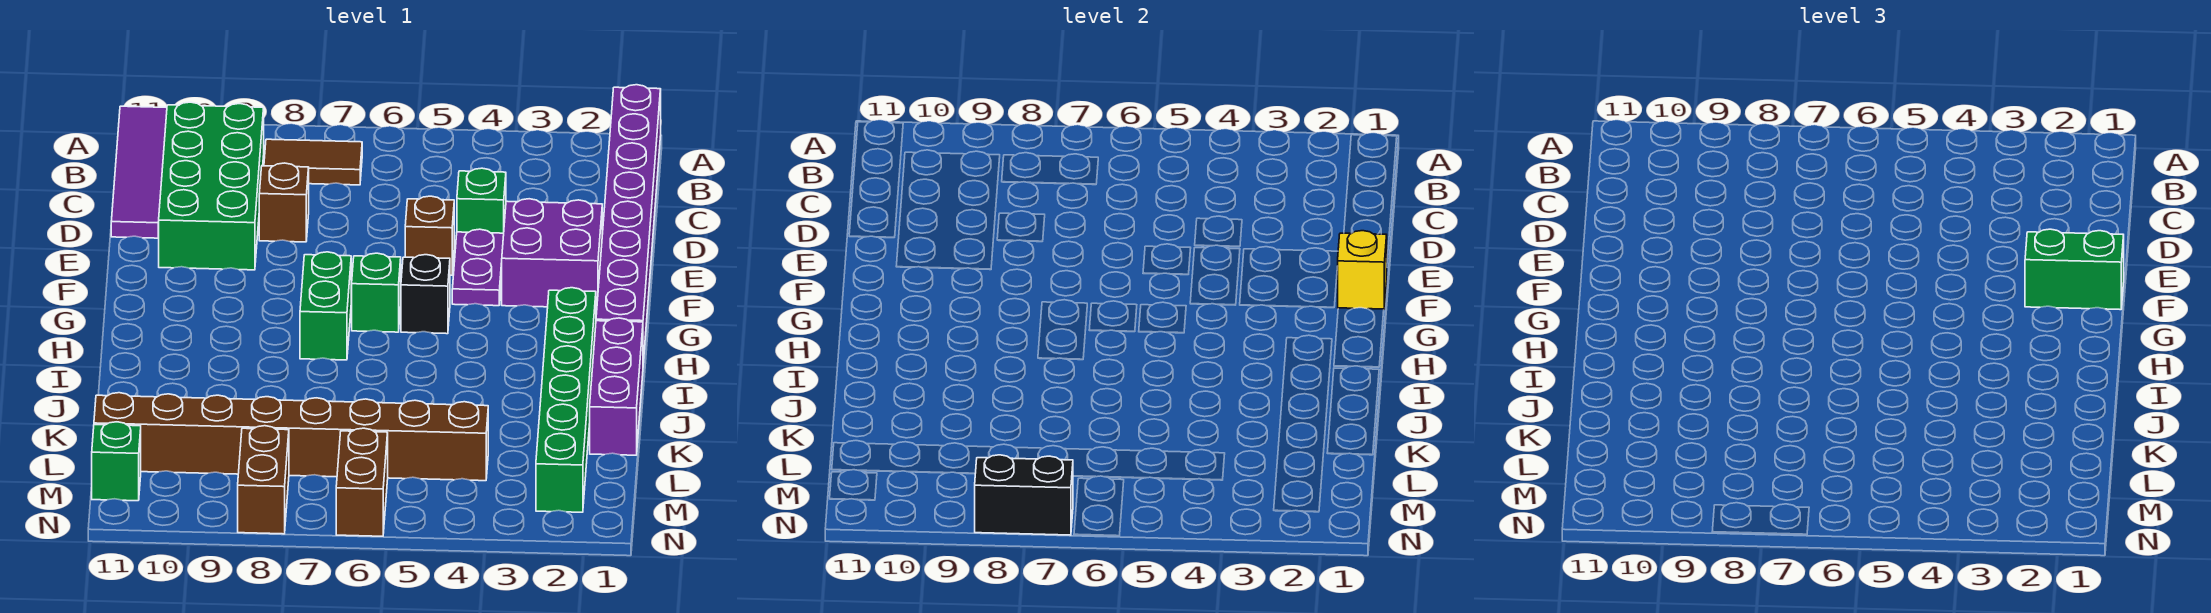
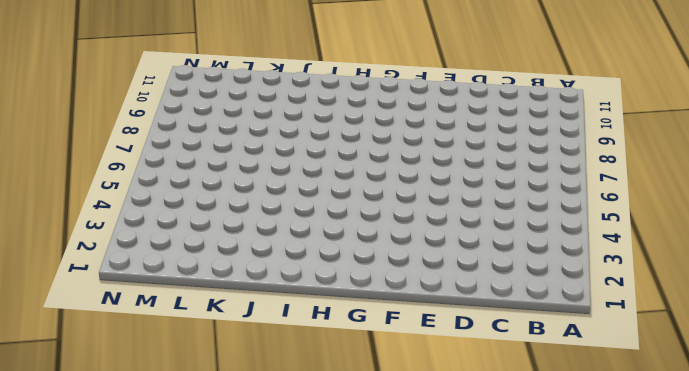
none -> purple brick A1:H1 level 1
none -> purple tile A11:D11 level 1
none -> brown tile B7:B8 level 1

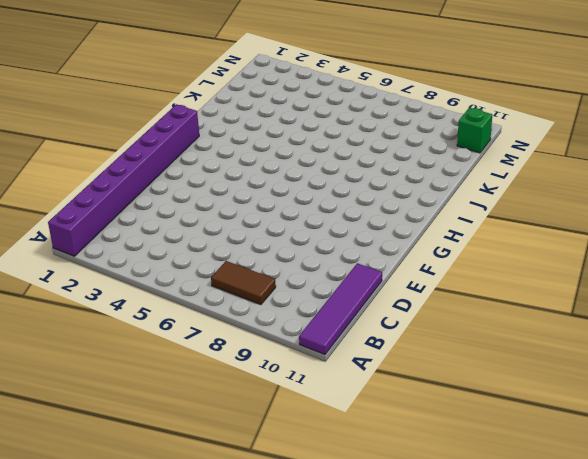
none -> green brick B9:E10 level 1
none -> green brick D4 level 1
none -> brown brick D8 level 1

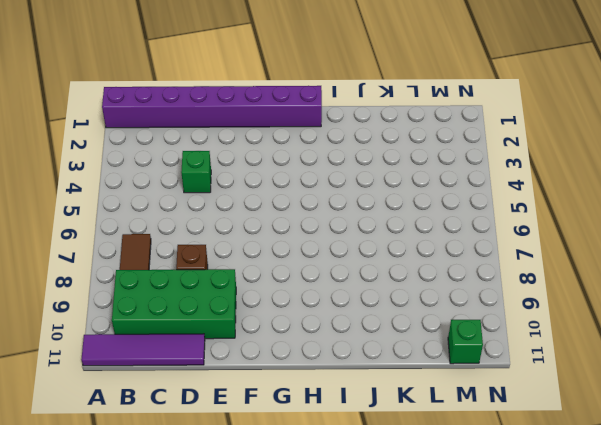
none -> purple brick E2:F3 level 1
none -> purple plate E4:F4 level 1
none -> brown brick E5 level 1

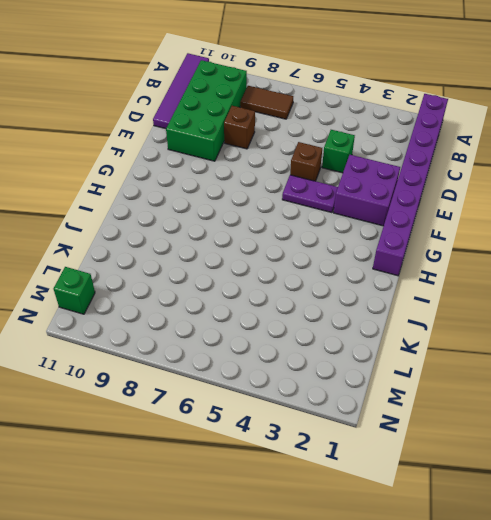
purple plate F4:F5 level 1 -> purple plate E4:F4 level 1
none -> black brick G5 level 1
none -> green brick G6 level 1
none -> green brick G7:H7 level 1

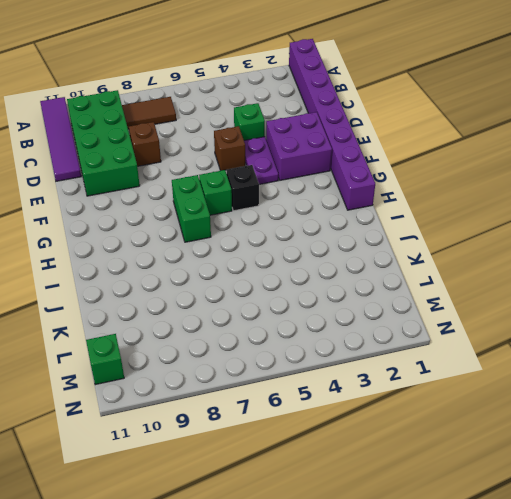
none -> green brick H2:M2 level 1
none -> purple brick I1:K1 level 1
none -> brown brick L4:L11 level 1

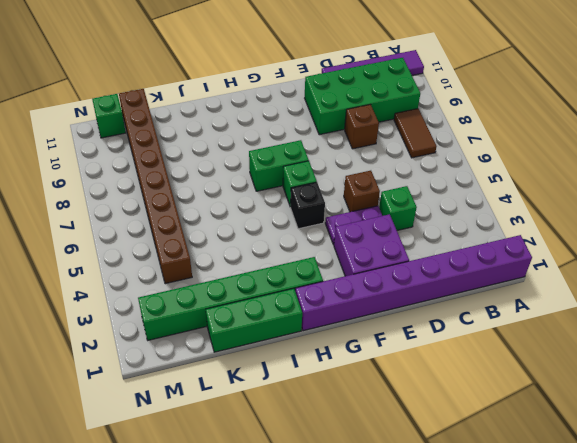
green brick I1:K1 level 1 -> purple brick I1:K1 level 1
none -> brown brick M6:N6 level 1
none -> brown brick M8:N8 level 1
none -> yellow brick F1 level 2

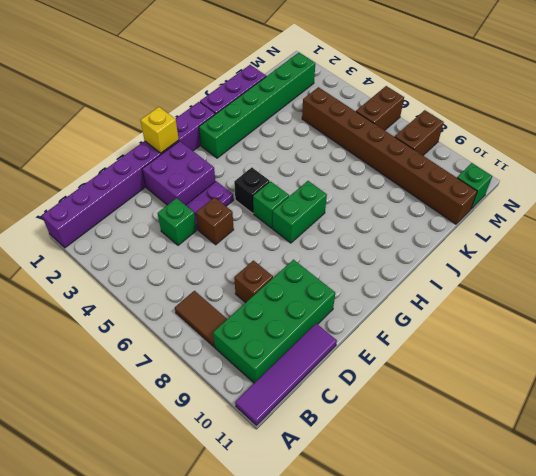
none -> black brick N7:N8 level 2
none -> green brick F1:F2 level 3

